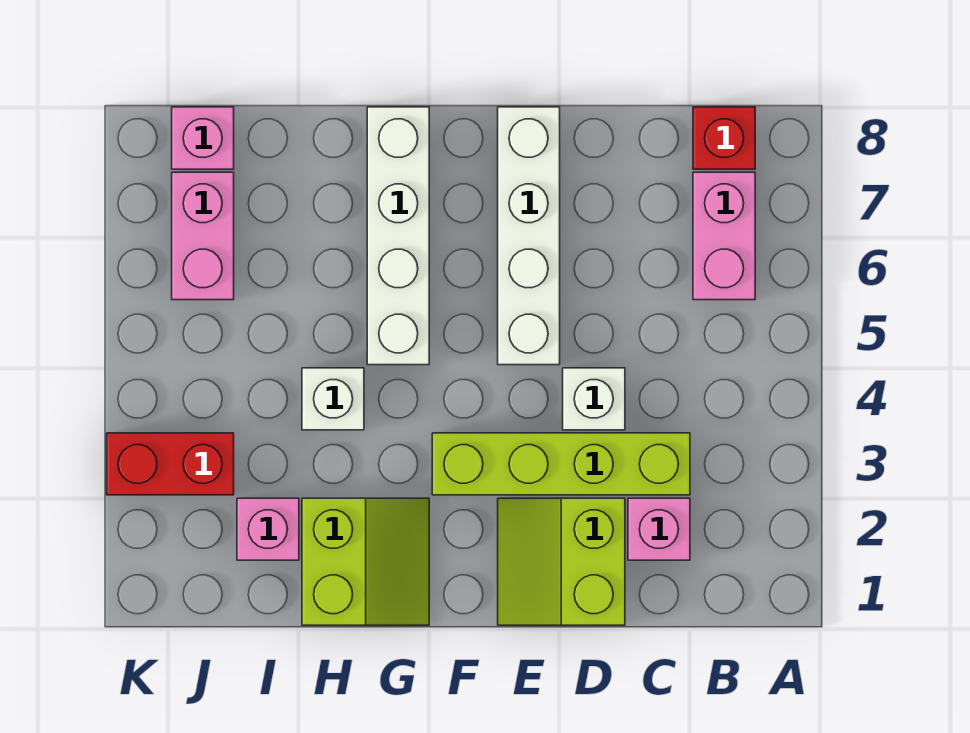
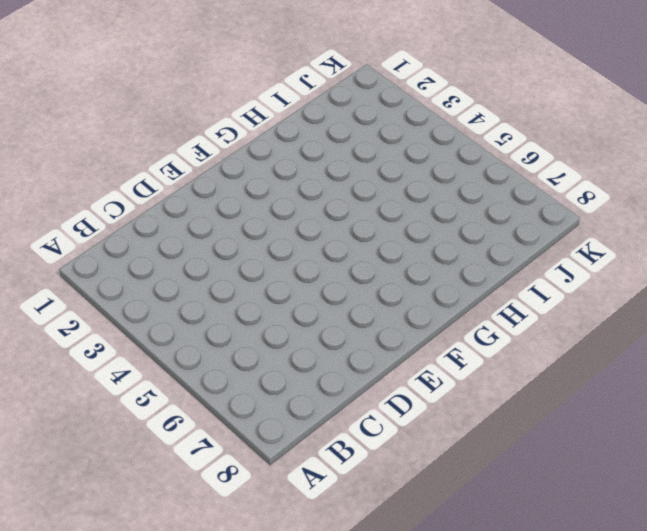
none -> pink brick B6:B7 level 1
none -> red brick B8 level 1
none -> pink brick C2 level 1

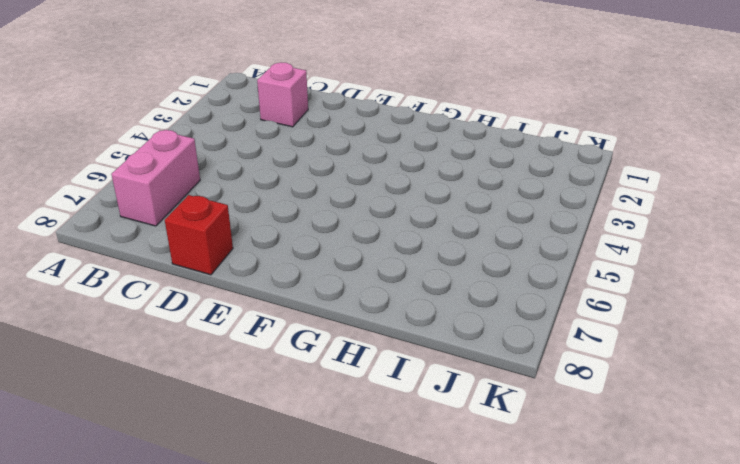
red brick D8 level 1 -> red brick B8 level 1
none -> lime brick C3:F3 level 1
none -> lime slope D1:E2 level 1 top D
none -> white brick D4 level 1

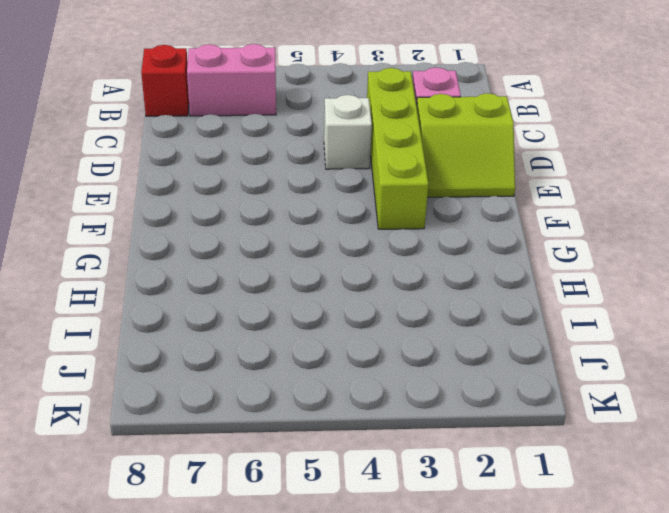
none -> white brick E5:E8 level 1
none -> lime slope G1:H2 level 1 top H
none -> white brick G5:G8 level 1

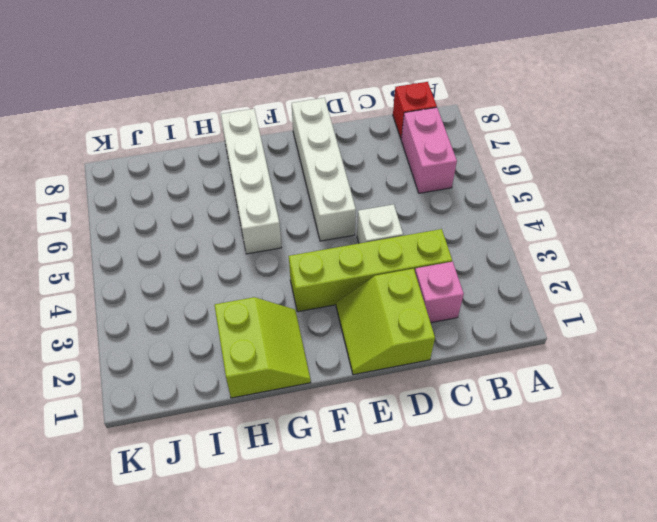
none -> white brick H4 level 1
none -> pink brick I2 level 1
none -> red brick J3:K3 level 1

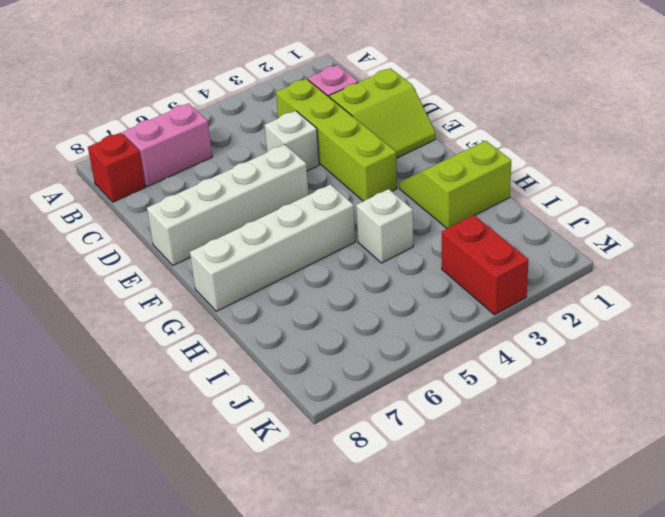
none -> pink brick I2 level 1
none -> pink brick J6:J7 level 1
none -> pink brick J8 level 1

